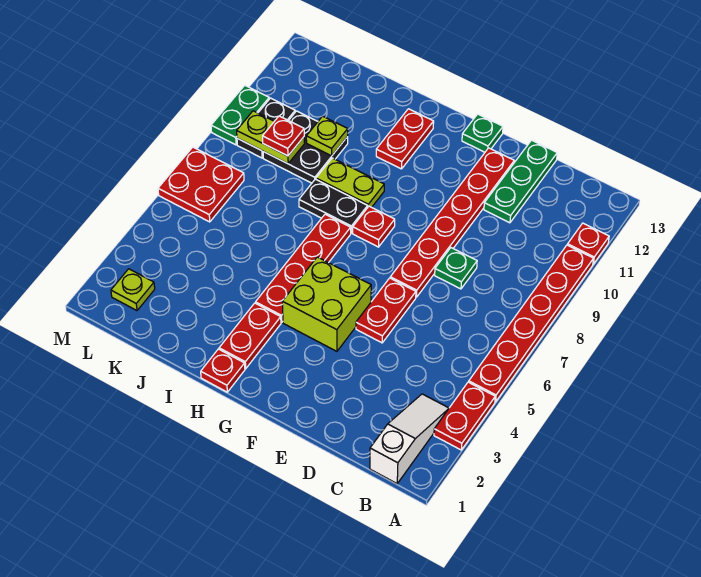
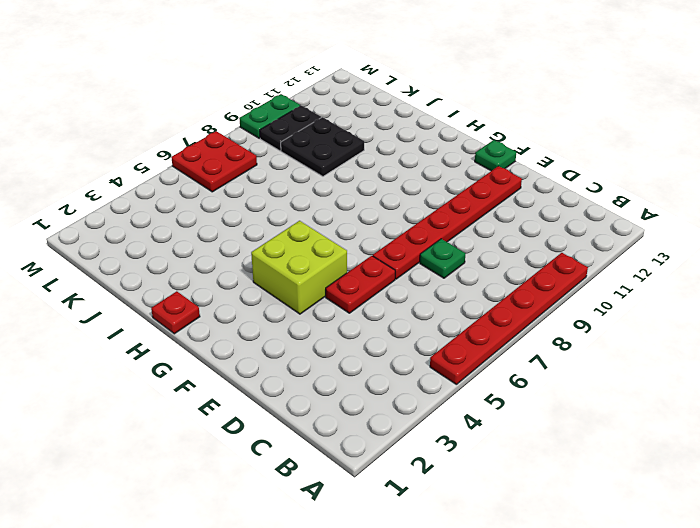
none -> red plate A3:A4 level 1
none -> red plate A11 level 1
none -> white slope B1:B3 level 1 top 1

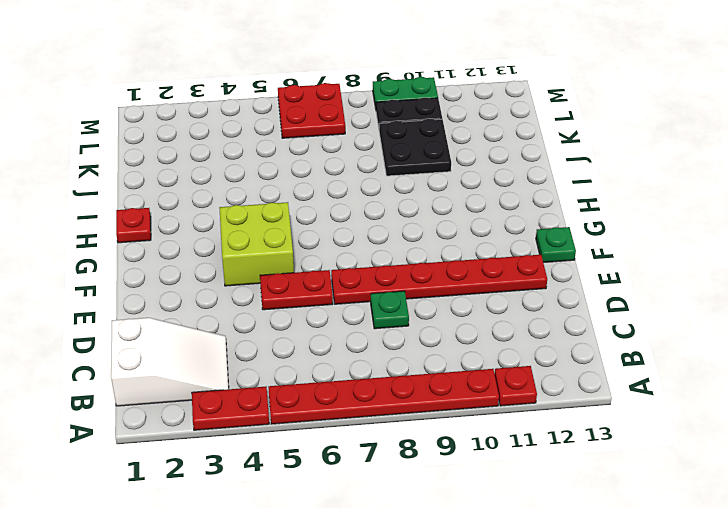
white slope B1:C3 level 1 top 1 -> white slope B1:B3 level 1 top 1
none -> green plate D11:D13 level 1
none -> red plate G8 level 1
none -> red plate H2:H3 level 1

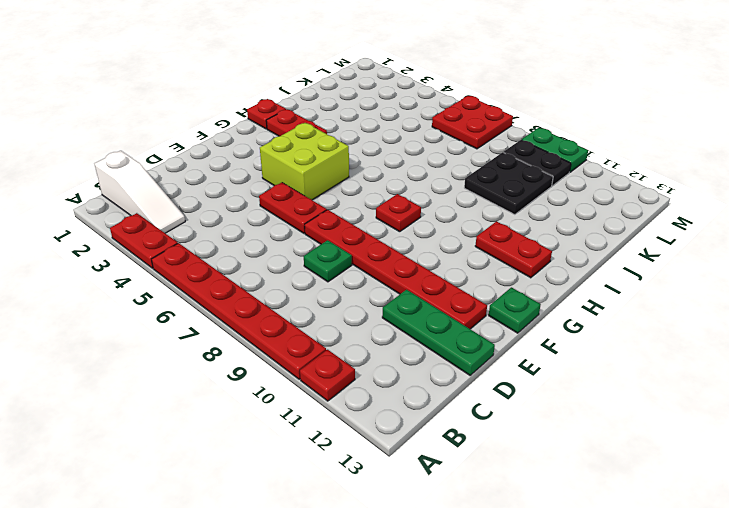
none -> red plate H4:H7 level 1
none -> black plate H8:I8 level 1
none -> lime plate H9:I9 level 1

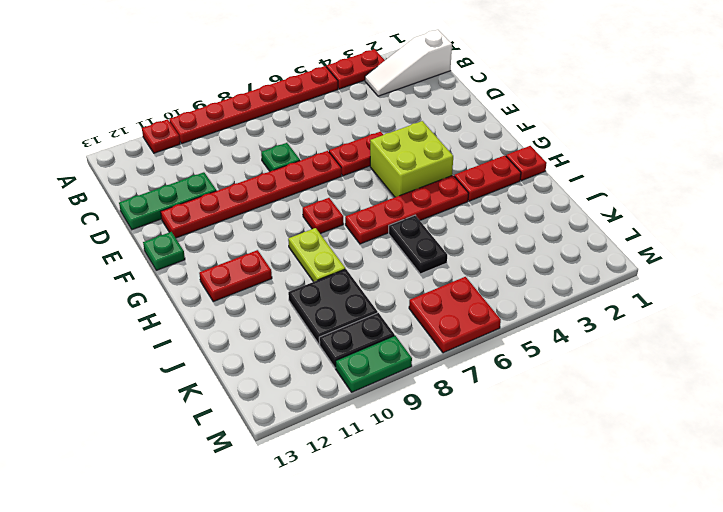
black plate I6:J6 level 1 -> black plate H8:I8 level 1
none -> lime plate L2 level 1
none -> lime plate J10 level 2
none -> lime plate K9:L9 level 2

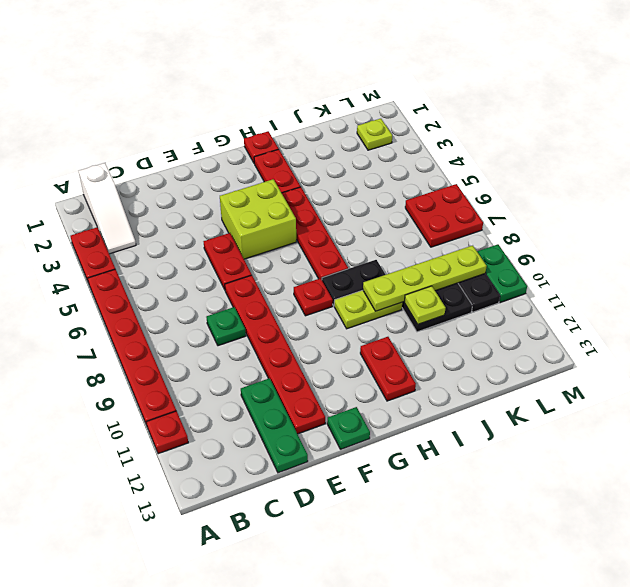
lime plate I9:L9 level 2 -> lime plate K9:L9 level 2
none -> red plate K9 level 3

